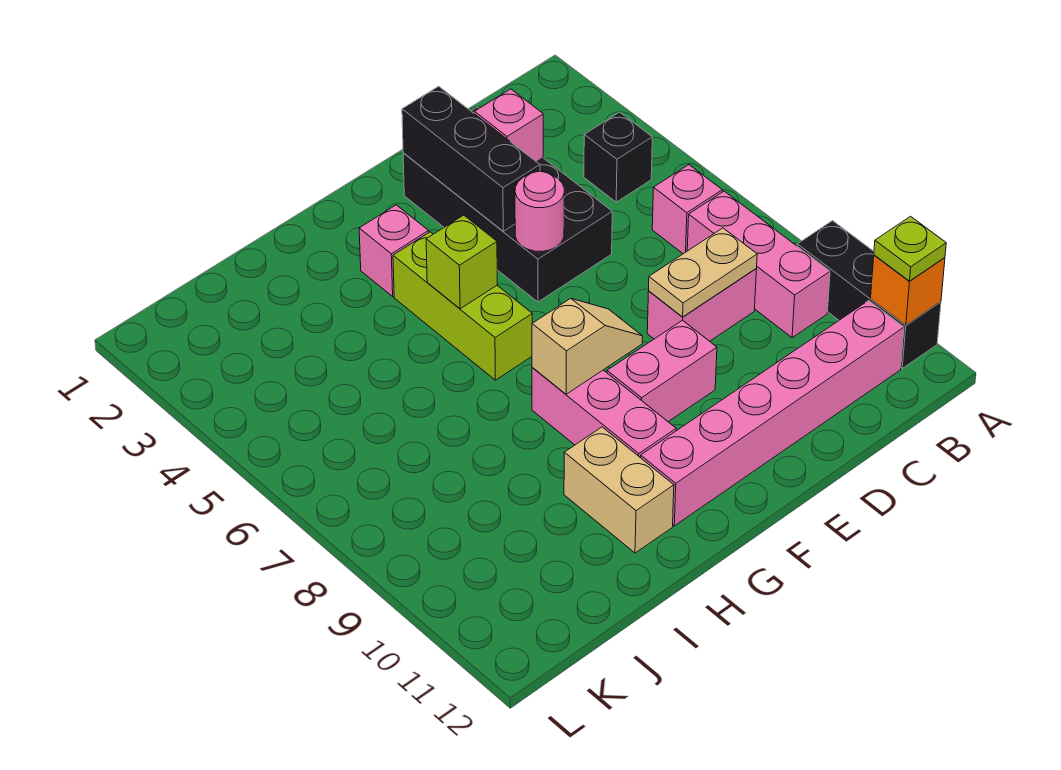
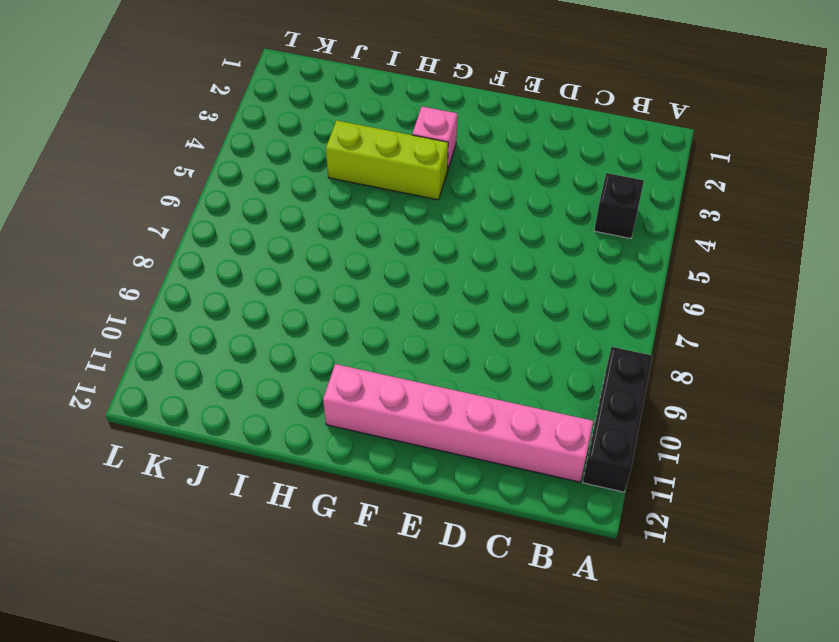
lime brick G4:I4 level 1 -> lime brick G4:G6 level 1
none -> pink brick B6 level 1
none -> pink brick B7:B9 level 1
none -> pink brick C8:D8 level 1

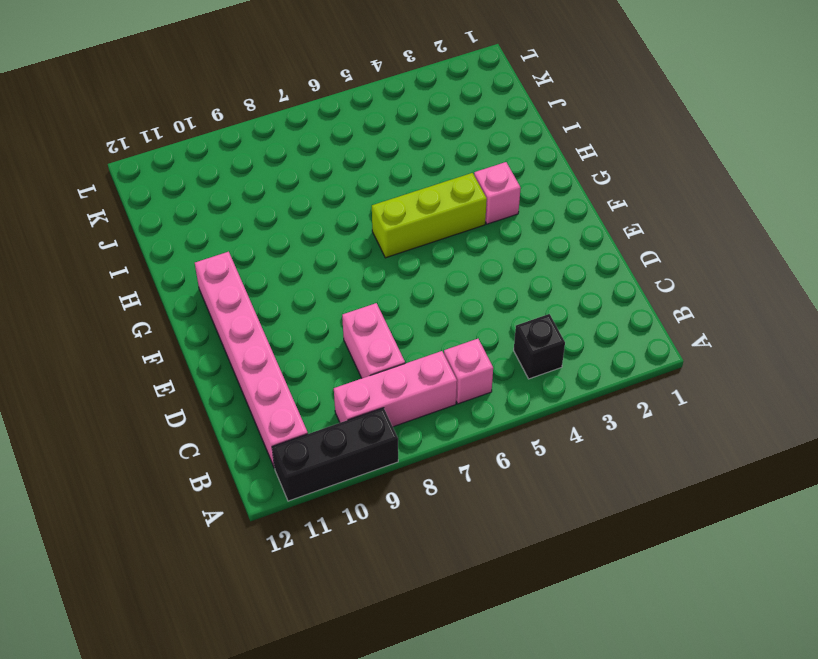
none -> black brick D2:E5 level 1
none -> pink brick E9:F9 level 1
none -> pink brick G8:G10 level 1

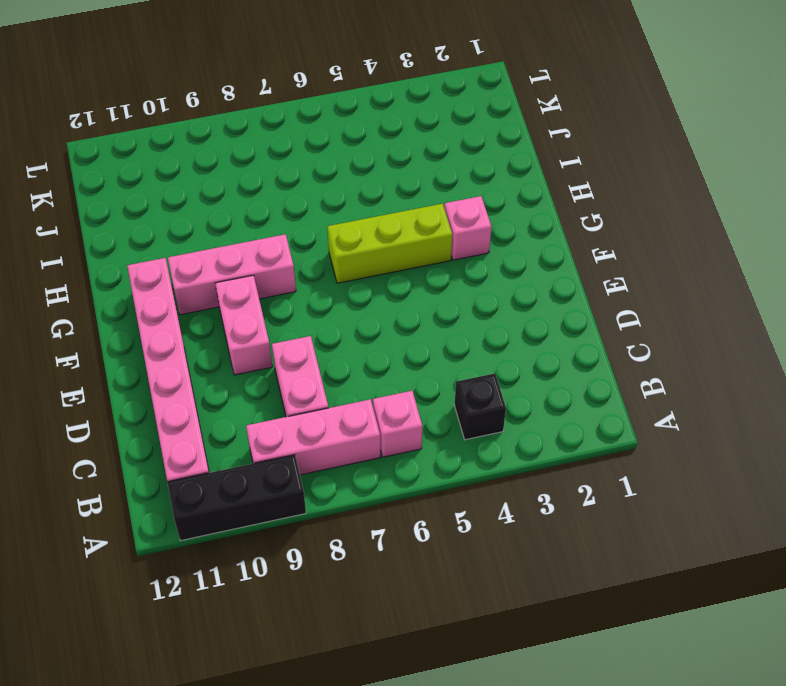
none -> black brick D2:E5 level 1
none -> tan brick H10:H11 level 1
none -> orange brick A11 level 2

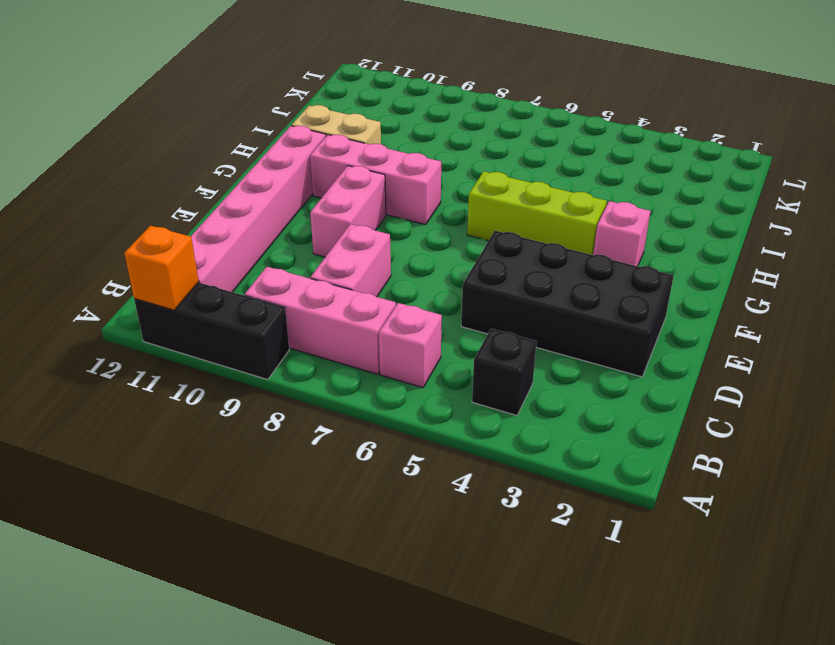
none -> tan plate C8:D8 level 2
none -> pink brick D3 level 2
none -> black brick E2:E4 level 2

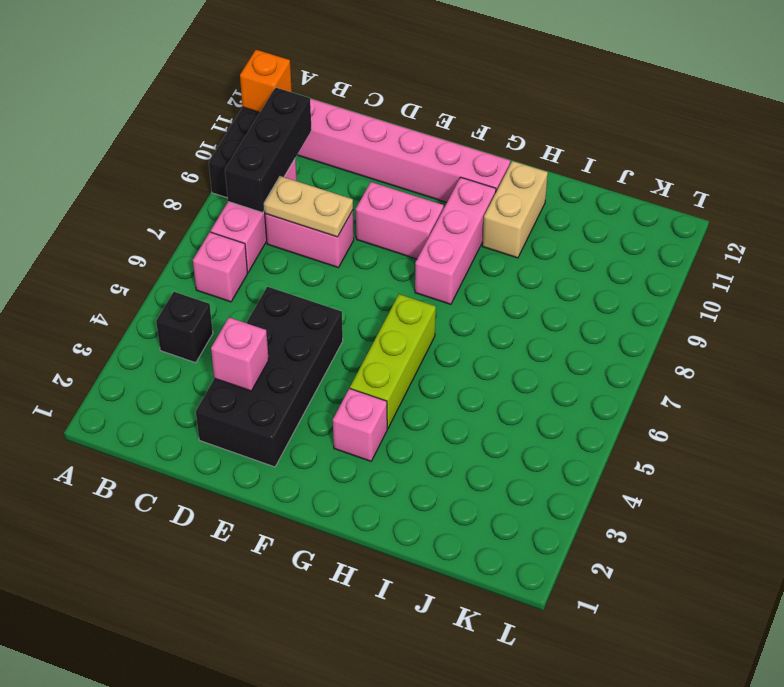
black brick B8:B10 level 2 -> black brick E2:E4 level 2
none -> pink round brick E5 level 2
none -> tan slope F8:G8 level 2 top G
none -> lime brick G5 level 2

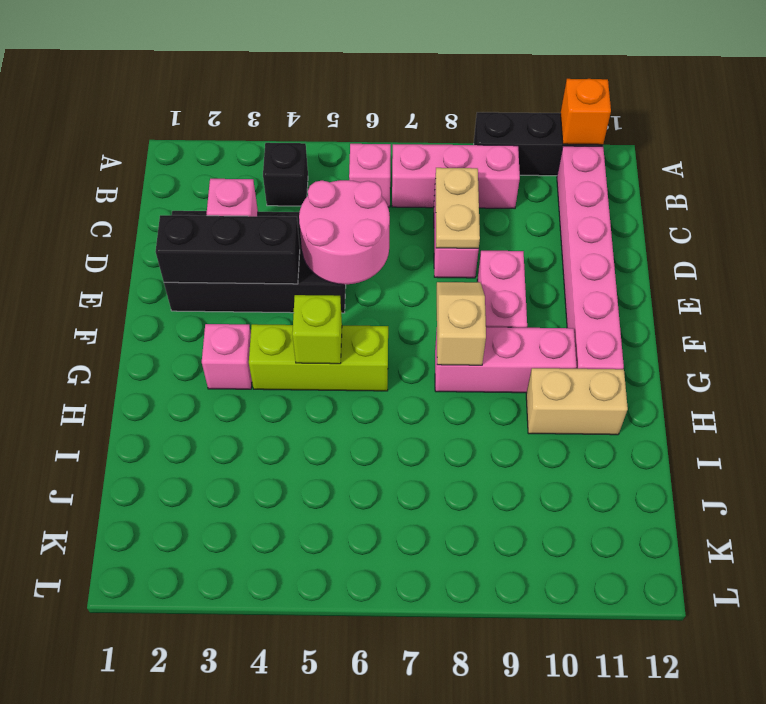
pink round brick D5:E6 level 2 -> pink round brick E5 level 2
none -> lime plate A11 level 3

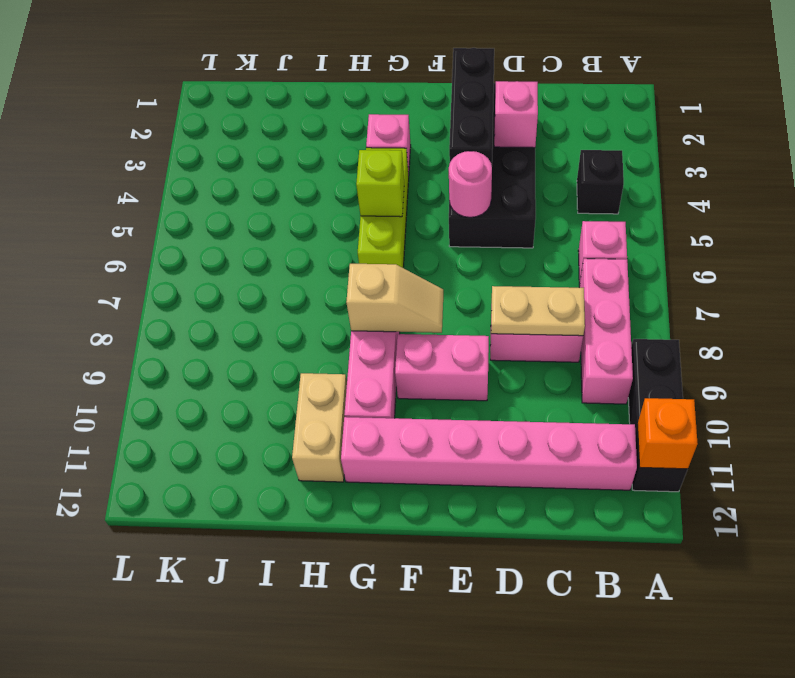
none -> lime plate A11 level 3

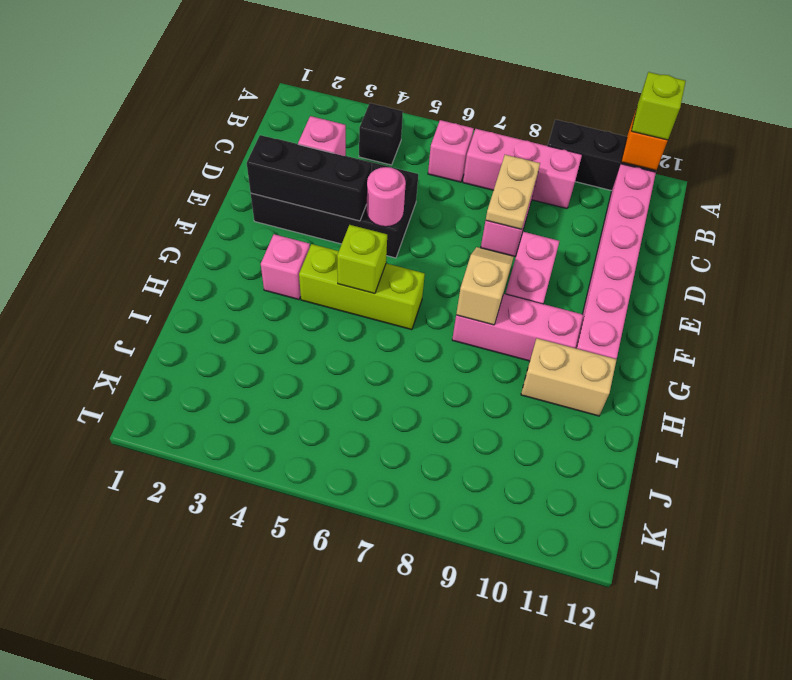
lime brick A11 level 3 -> lime plate A11 level 3

